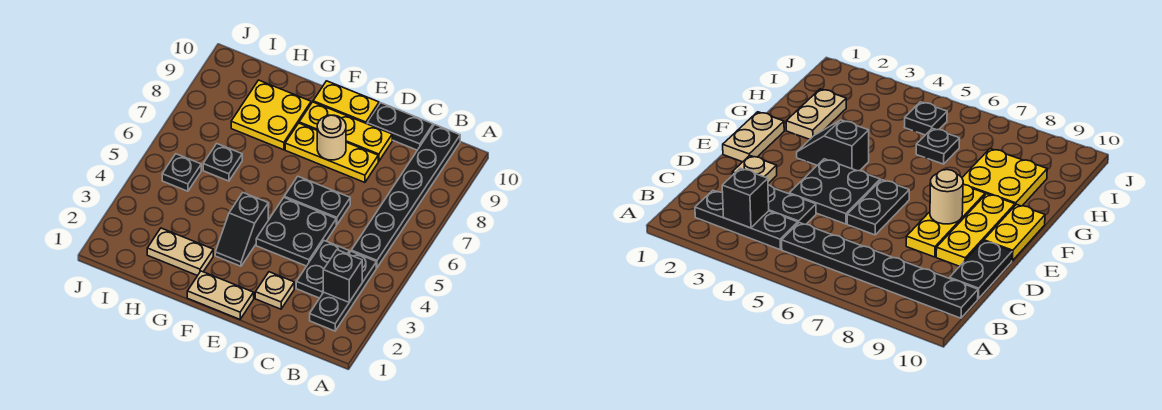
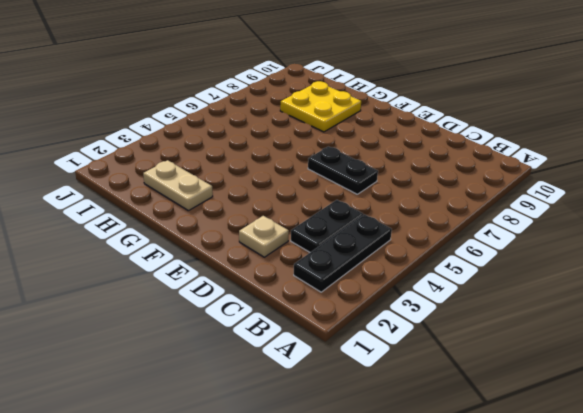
none -> black plate B5:B10 level 1
none -> black plate C10:D10 level 1
none -> black plate D4:E5 level 1

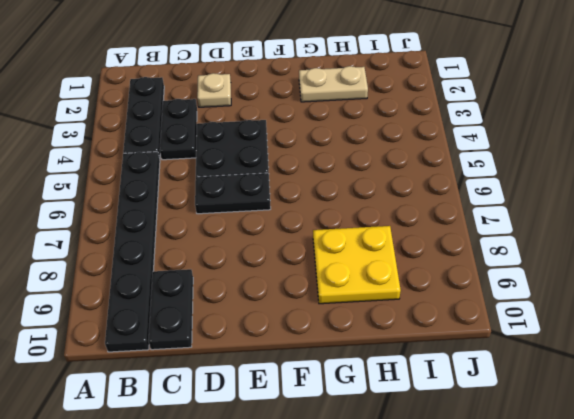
black plate C9:C10 level 1 -> black plate C10:D10 level 1
none -> yellow plate D8:F8 level 1
none -> yellow plate D9:F9 level 1
none -> tan plate E1:F1 level 1

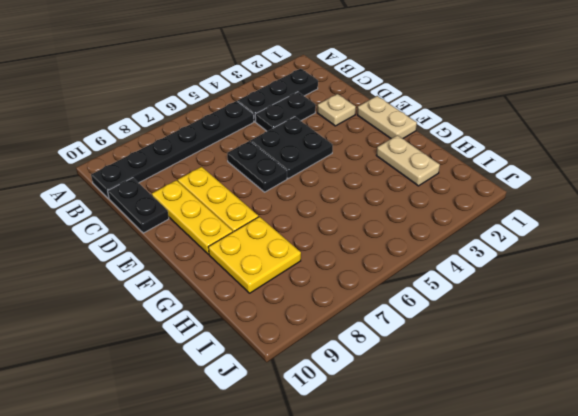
none -> yellow plate E10:F10 level 1
none -> black slope F3:F4 level 1 top 4
none -> black plate H6 level 1

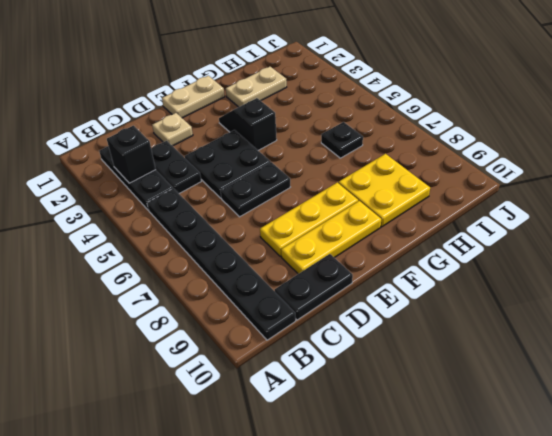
none -> yellow plate E10:F10 level 1
none -> black plate I5 level 1
none -> tan round brick E8 level 2

